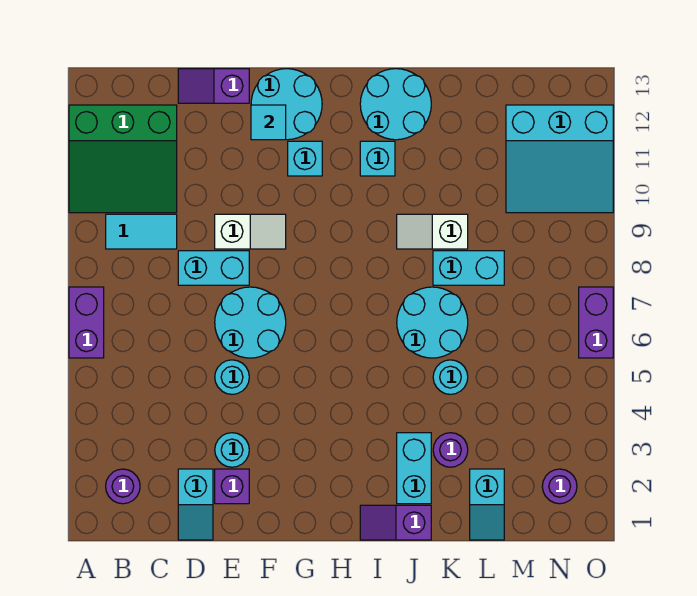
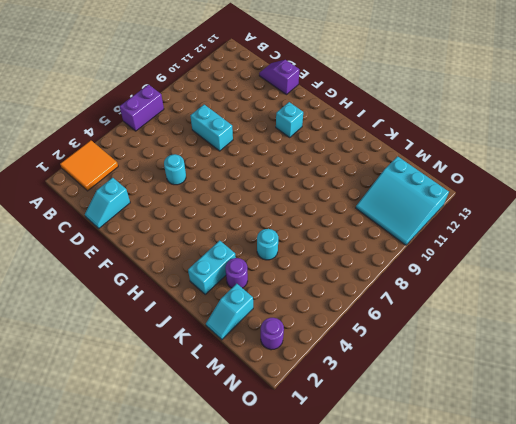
orange tile A2:B3 level 1 -> purple round brick B2 level 1
none -> green slope A10:C12 level 1 top 12
none -> cyan tile B9:C9 level 1
none -> purple brick E2 level 1

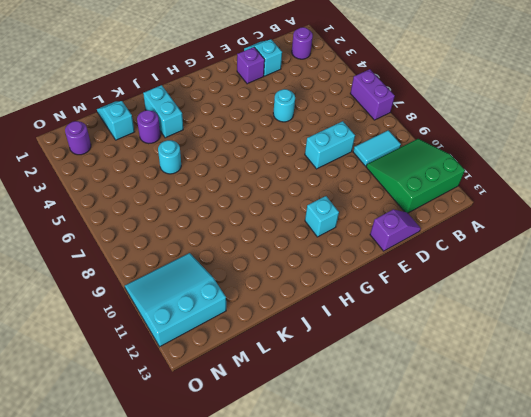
none -> cyan round brick E3 level 1
none -> cyan round brick E6:F7 level 1
none -> white slope E9:F9 level 1 top E

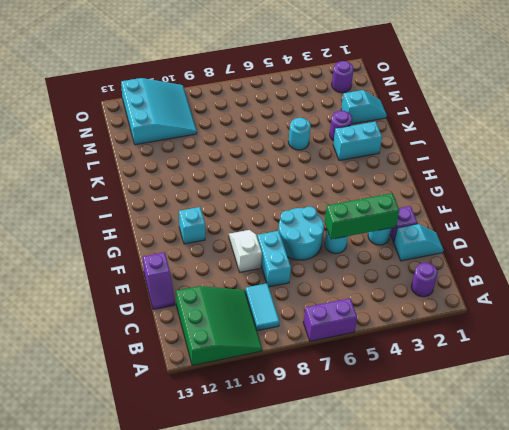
green brick E3:E5 level 2 -> none
none -> cyan round brick F12:G13 level 1
none -> purple slope I1:J1 level 1 top J
none -> cyan brick I11 level 1

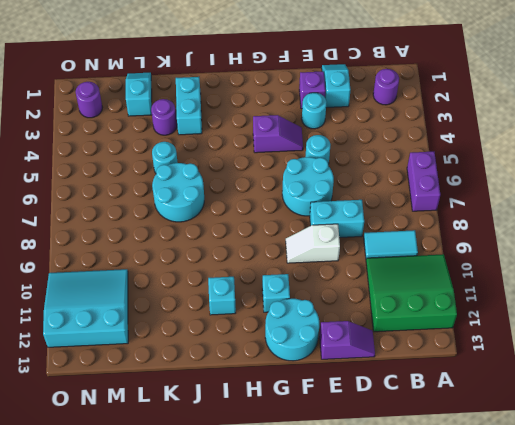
purple slope F4:G4 level 1 top G -> purple slope I1:J1 level 1 top J
none -> cyan round brick I12:J13 level 1
none -> white slope J9:K9 level 1 top K
none -> cyan brick K8:L8 level 1

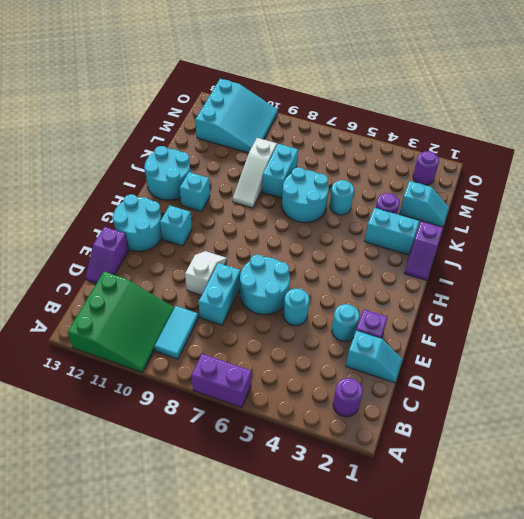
white slope J9:L9 level 1 top L -> white slope J9:K9 level 1 top K
none -> purple brick O6:O7 level 1
none -> cyan tile F12 level 2

